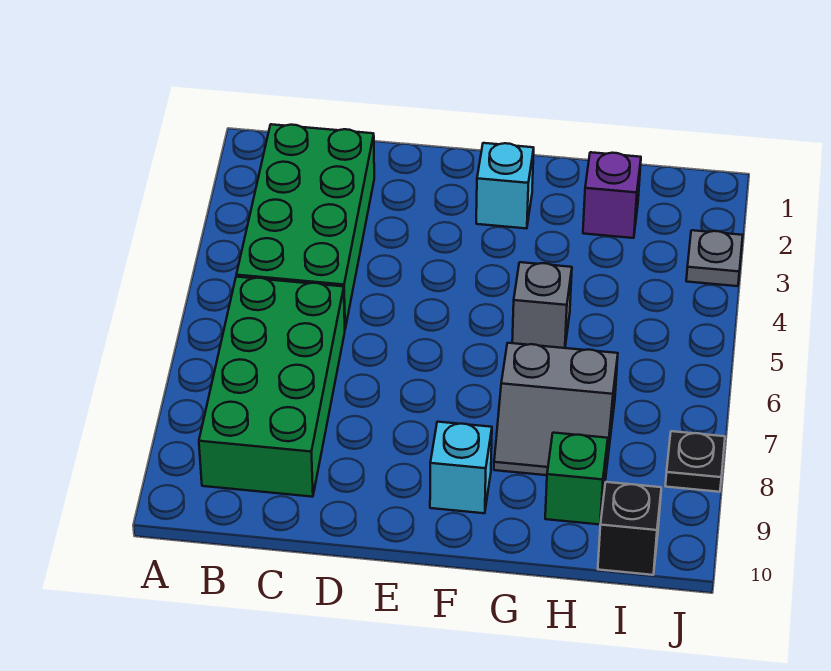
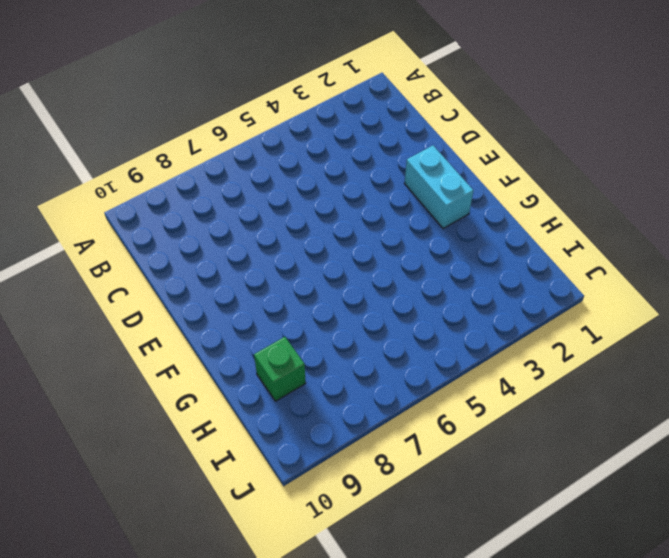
cyan brick E2:F2 level 1 -> cyan brick F2 level 1
none -> green brick B2:C5 level 1
none -> green brick B6:C9 level 1

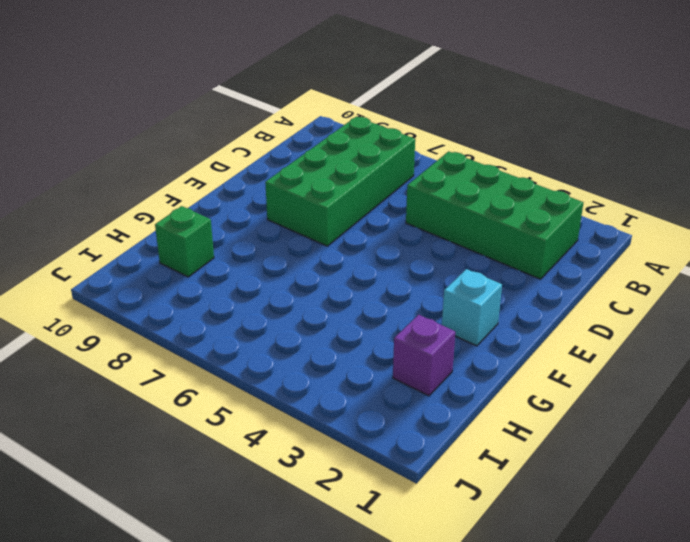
green brick B7:E8 level 1 -> green brick B6:C9 level 1
none -> cyan brick F9 level 1
none -> grey brick G5 level 1

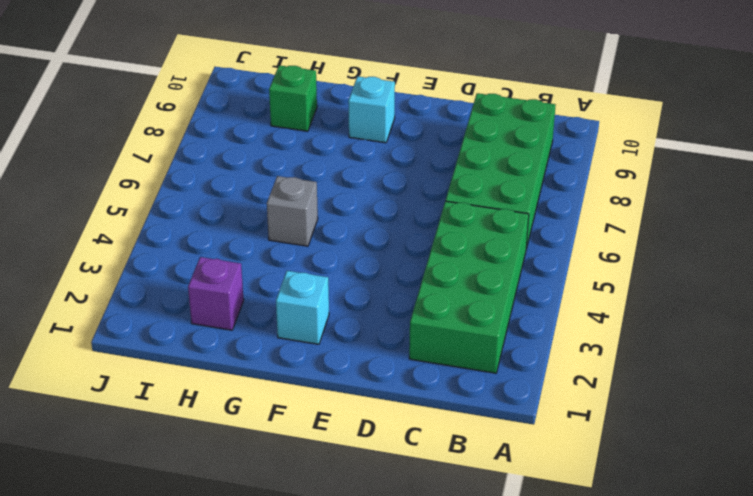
none -> grey slope G7:H8 level 1 top 7
none -> black brick I10 level 1

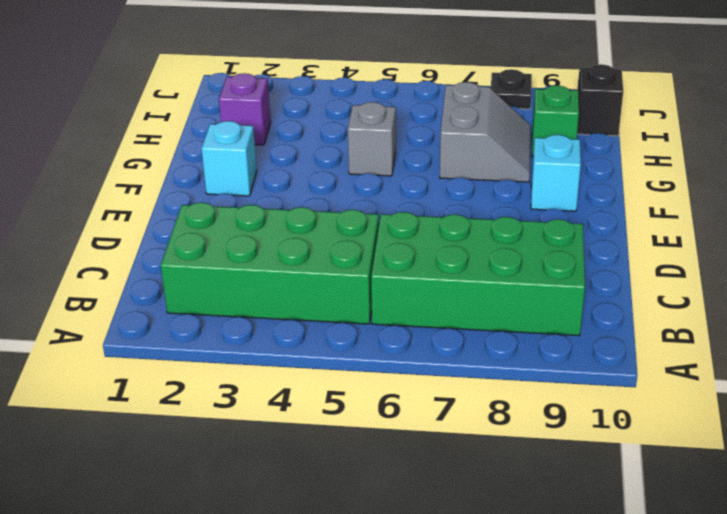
none -> grey plate J3 level 1

